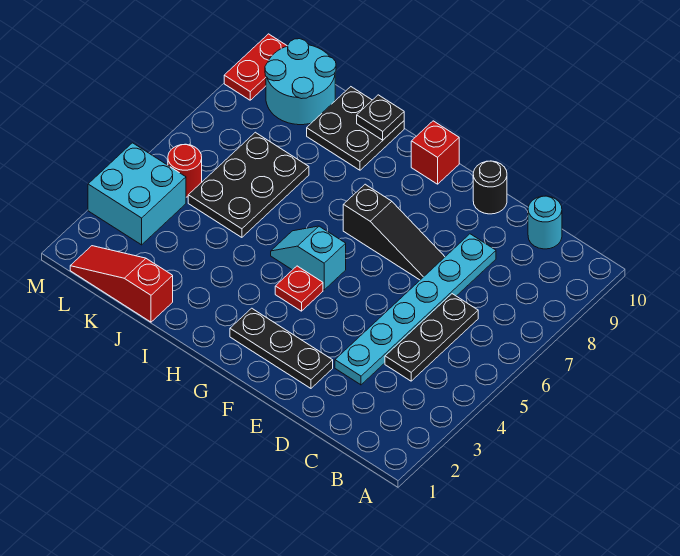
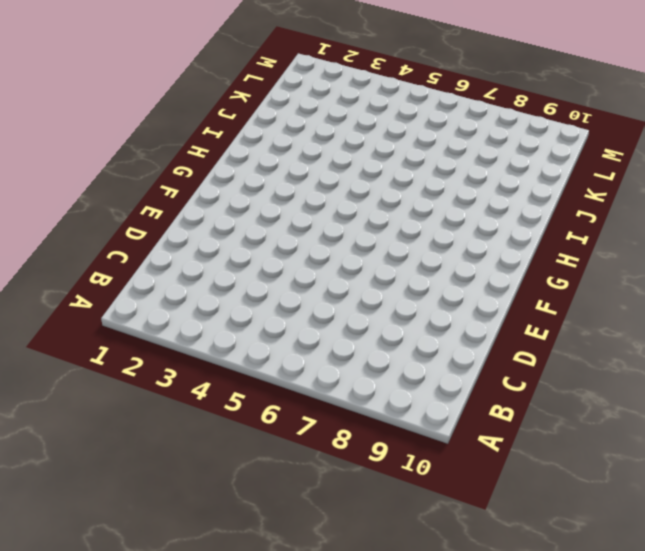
none -> black plate C4:C6 level 1
none -> cyan round brick C10 level 1
none -> cyan plate D3:D8 level 1

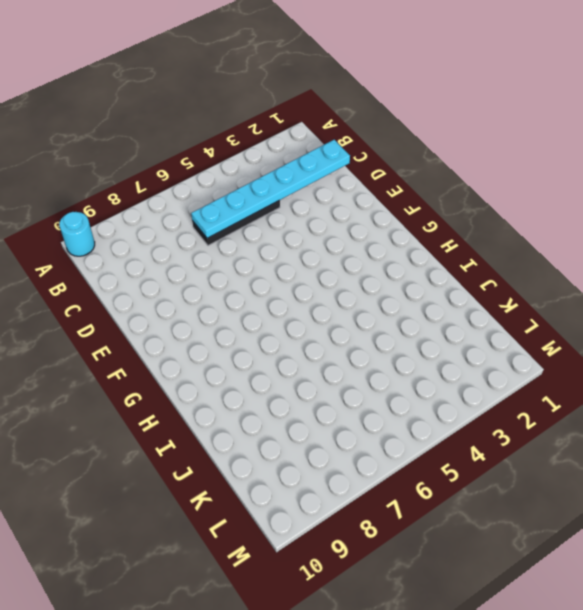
cyan round brick A10 level 1 -> cyan round brick C10 level 1
cyan plate C1:C6 level 2 -> cyan plate D3:D8 level 1
none -> black plate E2:G2 level 1
none -> black slope E7:G7 level 1 top G
none -> black round brick E10 level 1

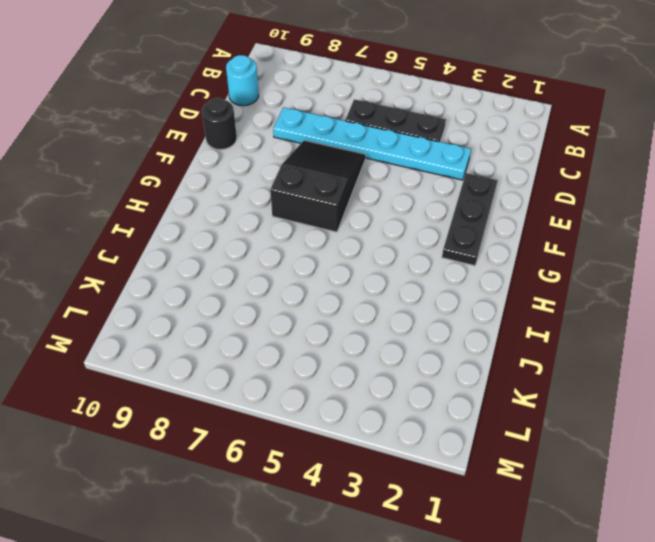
black slope E6:G7 level 1 top G -> black slope E7:G7 level 1 top G
none -> red plate G4 level 1
none -> cyan slope G5:H5 level 1 top G
none -> red brick G10 level 1

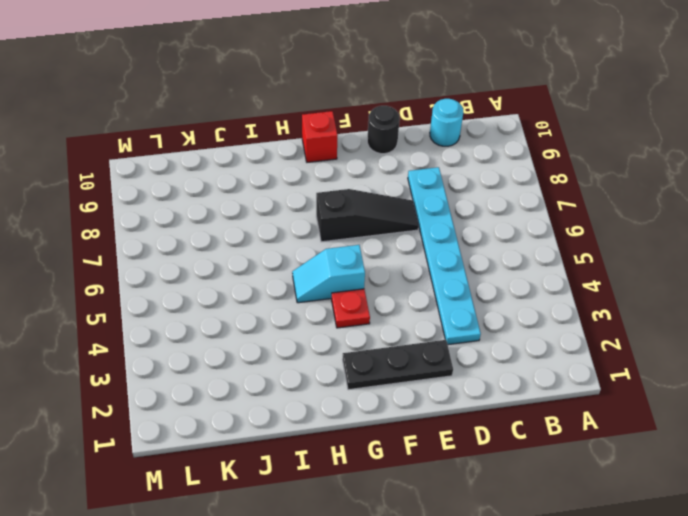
none -> black plate C4:C6 level 1
none -> black plate I9:J10 level 1
none -> red slope J1:L1 level 1 top J

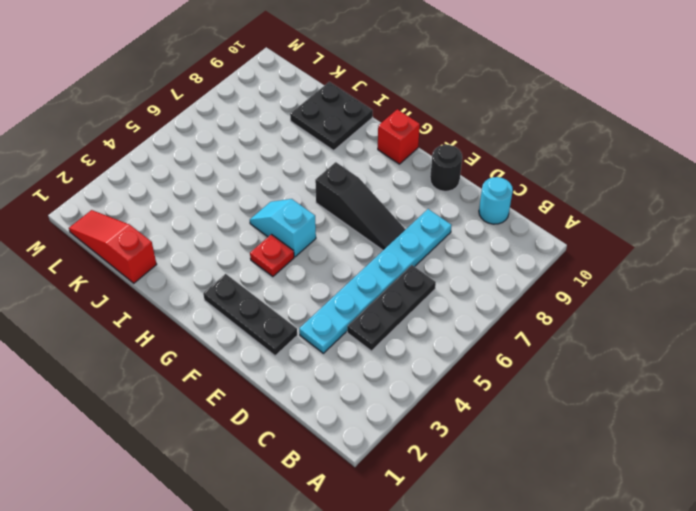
none -> black plate J5:K7 level 1
none -> cyan round brick K9:L10 level 1
none -> cyan brick L3:M4 level 1

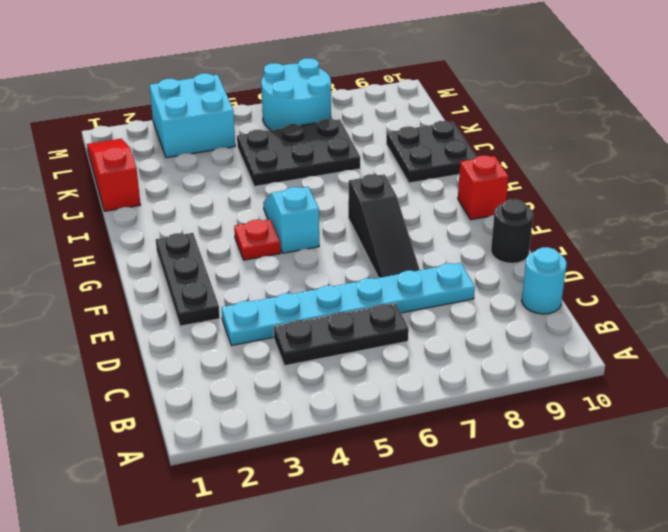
cyan round brick L6:M7 level 1 -> cyan round brick K9:L10 level 1
none -> red round brick L5 level 1
none -> red plate M9:M10 level 1
none -> black plate I10 level 2

